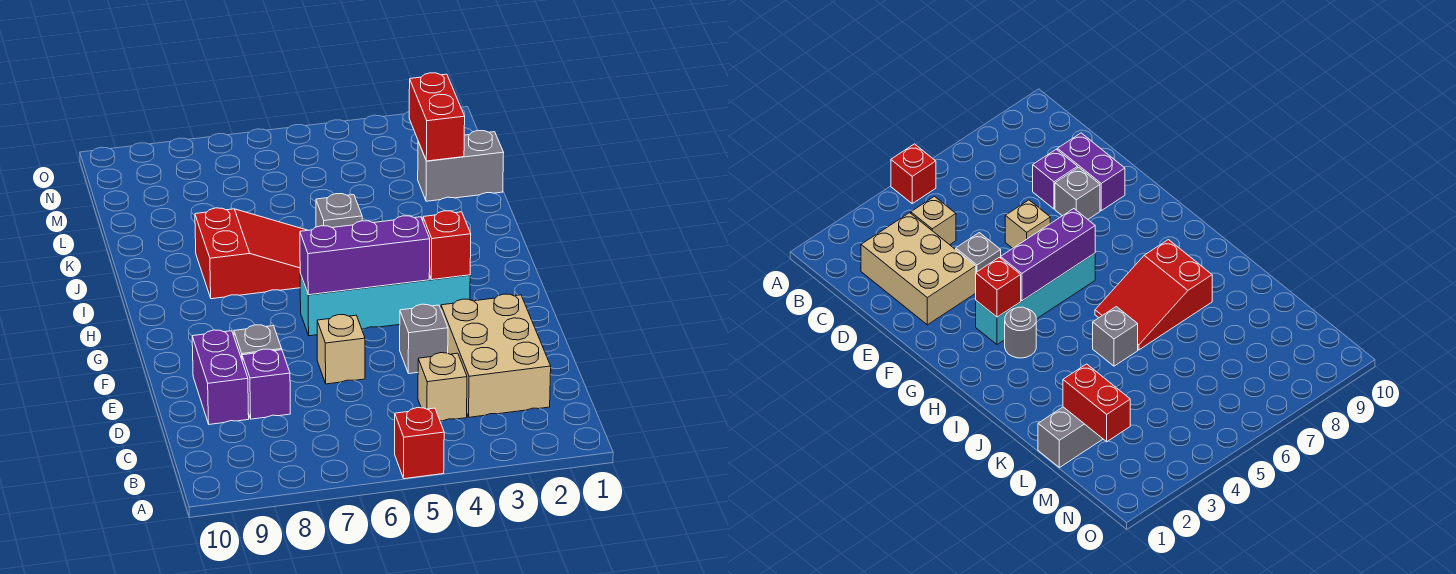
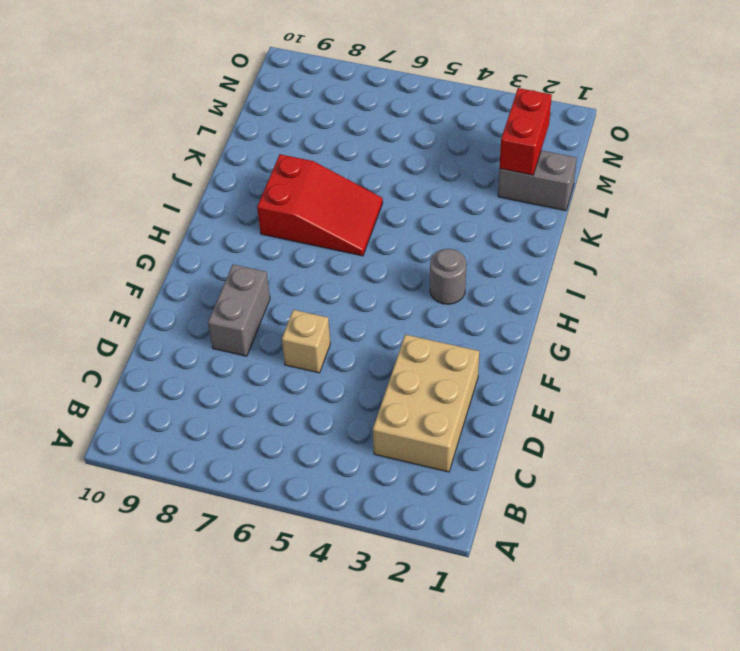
grey brick E8:F8 level 1 -> grey brick E8 level 1
none -> red brick A5 level 1
none -> tan brick C4 level 1
none -> purple brick D8 level 1

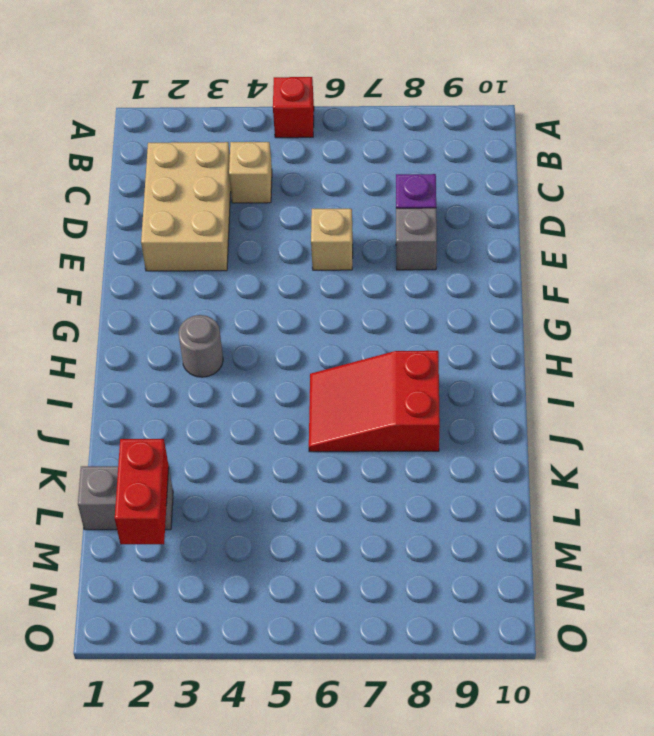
none -> purple brick D9:E9 level 1
none -> grey brick E4 level 1
none -> cyan brick G3:G6 level 1

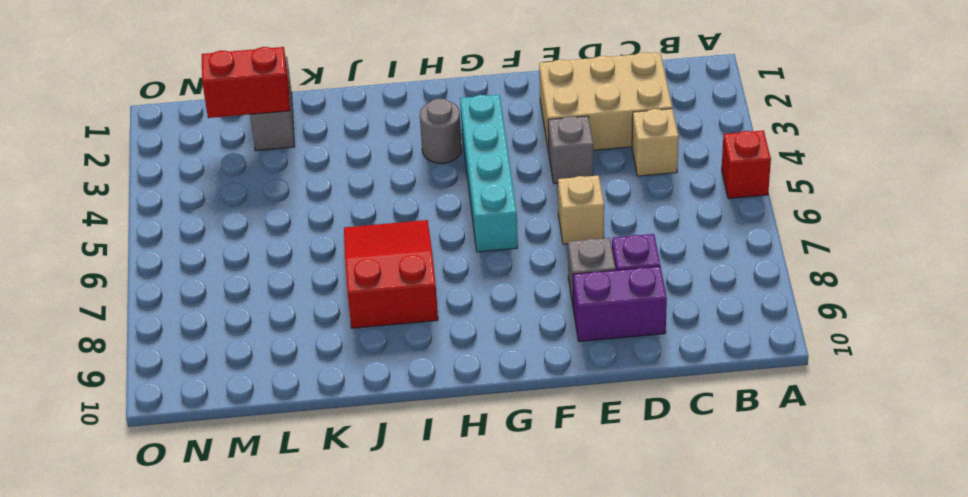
none -> grey brick J5 level 1
none -> red brick G3 level 2
none -> purple brick G4:G6 level 2

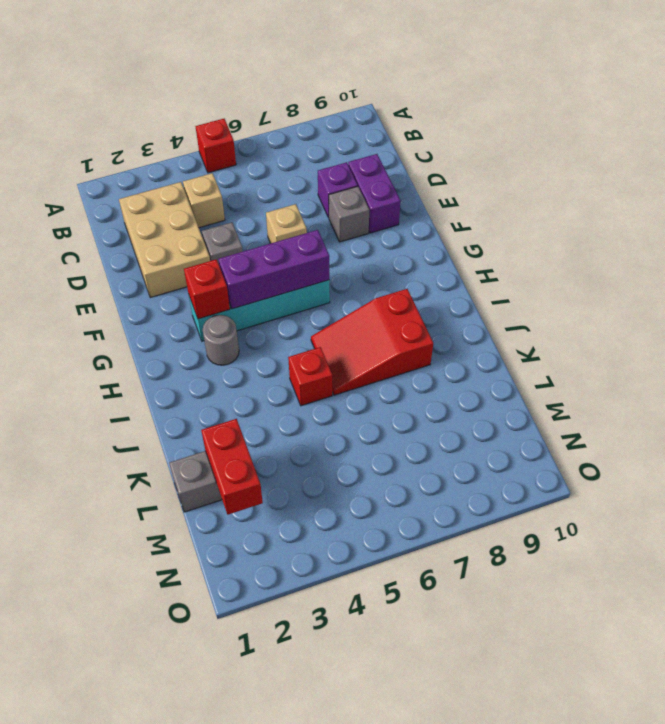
red brick J5 level 1 -> grey brick J5 level 1

